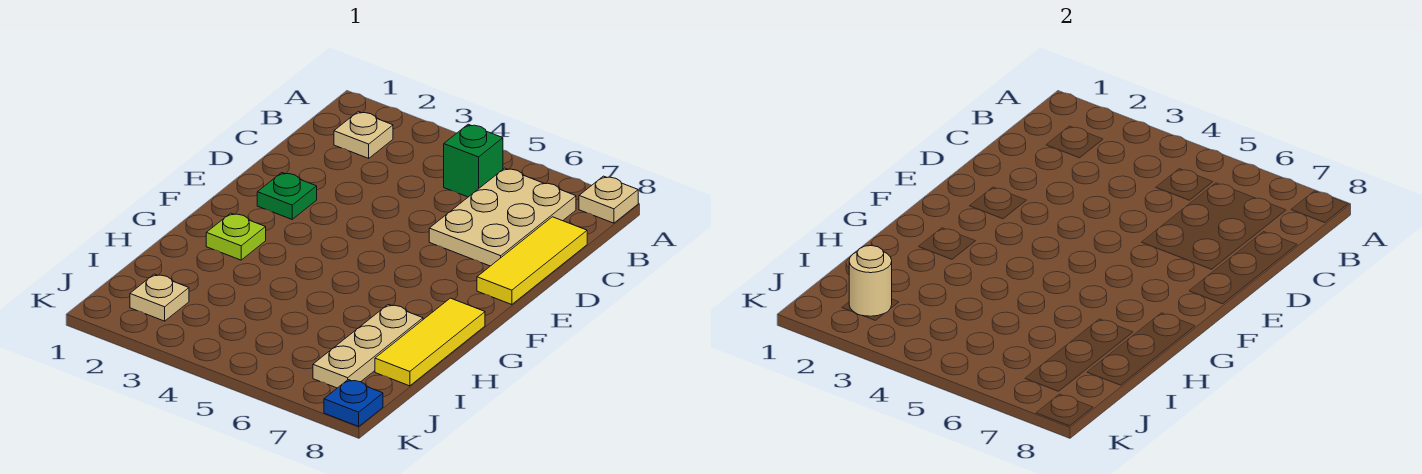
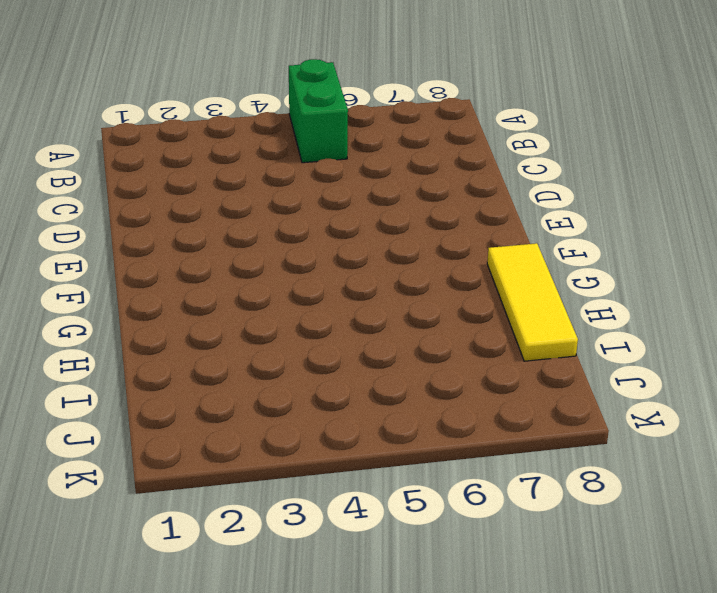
green brick A5:B5 level 1 -> green brick B5 level 1
none -> tan plate A8 level 1
none -> tan plate B2 level 1
none -> tan plate B6:D7 level 1

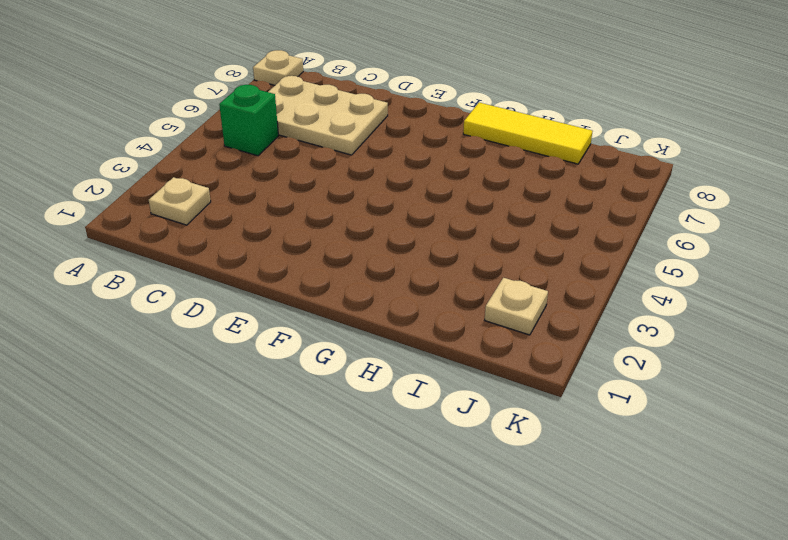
none -> yellow tile C8:E8 level 1
none -> green plate E2 level 1
none -> lime plate G2 level 1

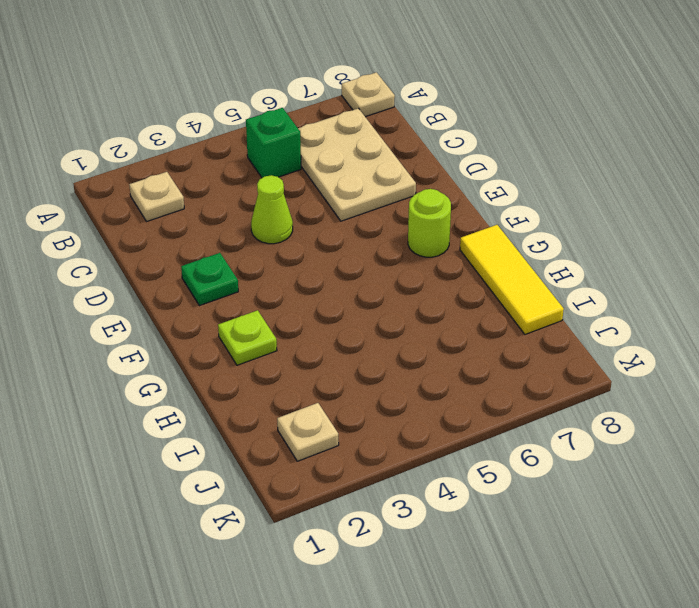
lime cone D4 level 1 -> none
lime round brick F7 level 1 -> none
none -> yellow tile C8:E8 level 1
none -> tan plate H7:J7 level 1
none -> blue plate K8 level 1

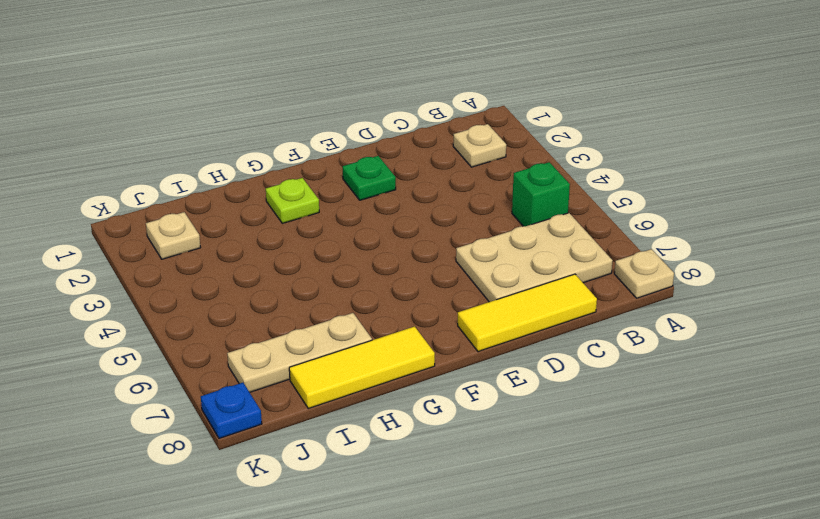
none -> tan round brick J2 level 2

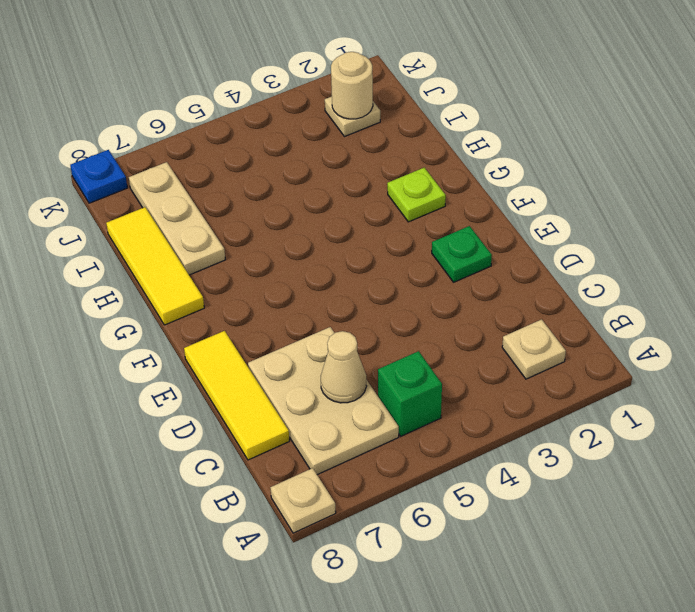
tan cone C6 level 2 -> none

